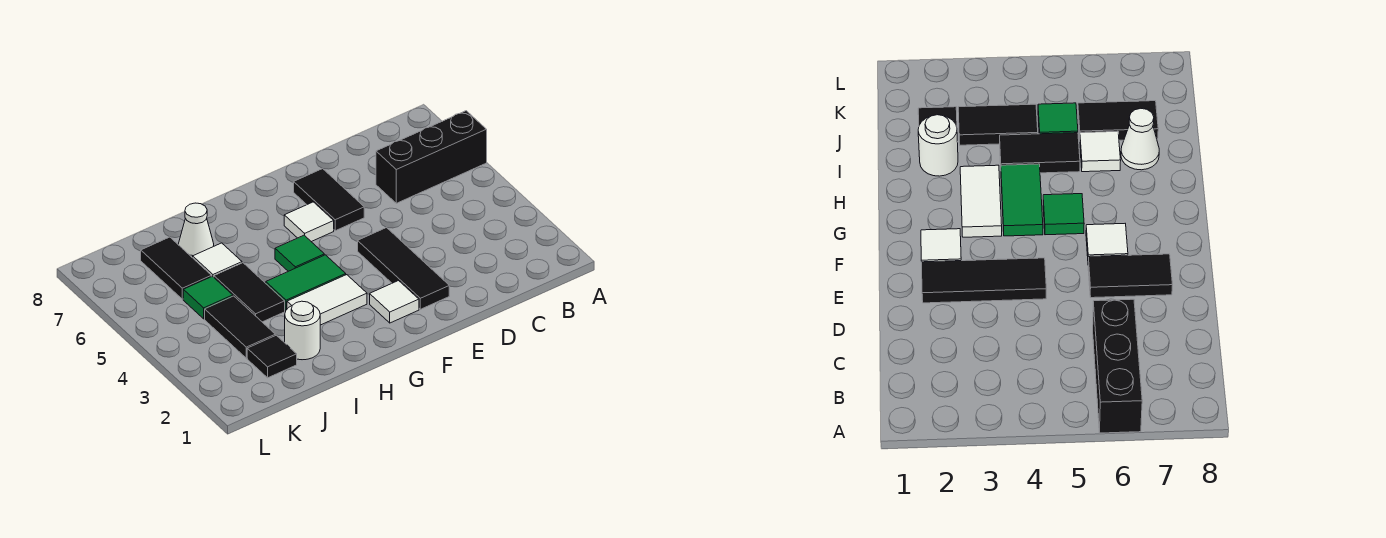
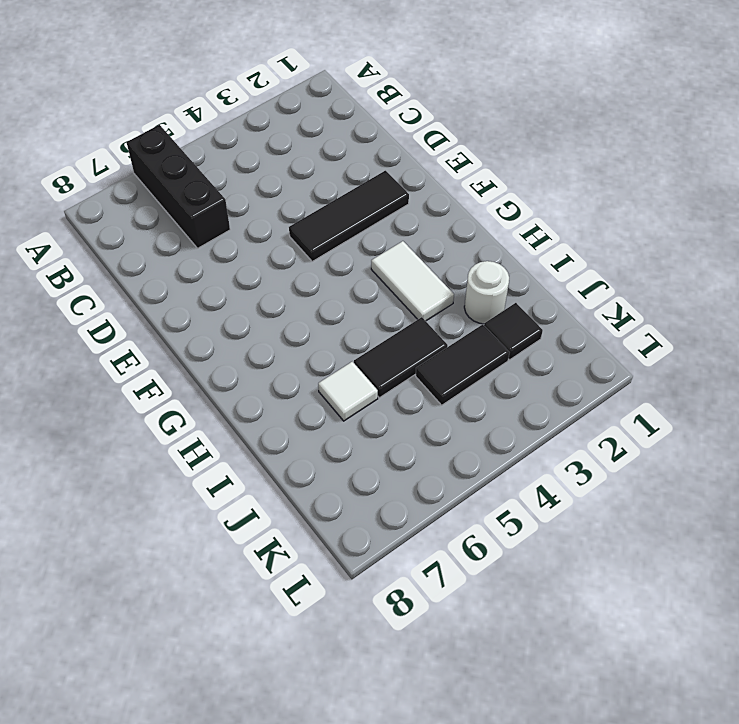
none -> black tile E6:E7 level 1
none -> white tile F2 level 1
none -> white tile F6 level 1

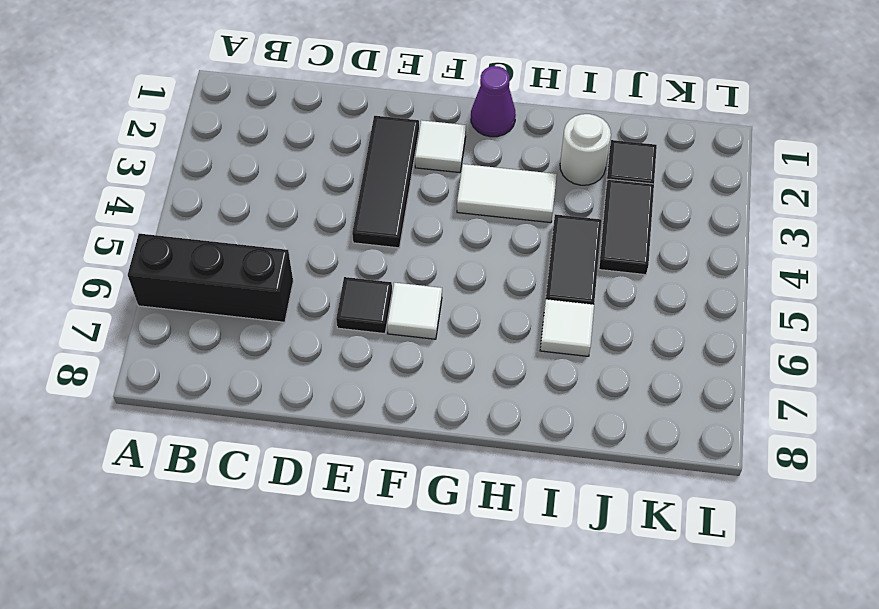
black tile E6 level 1 -> black tile E6:E7 level 1
purple cone G1 level 1 -> none
none -> green tile G4:H4 level 1
none -> green tile G5 level 1
none -> white cone I7 level 1

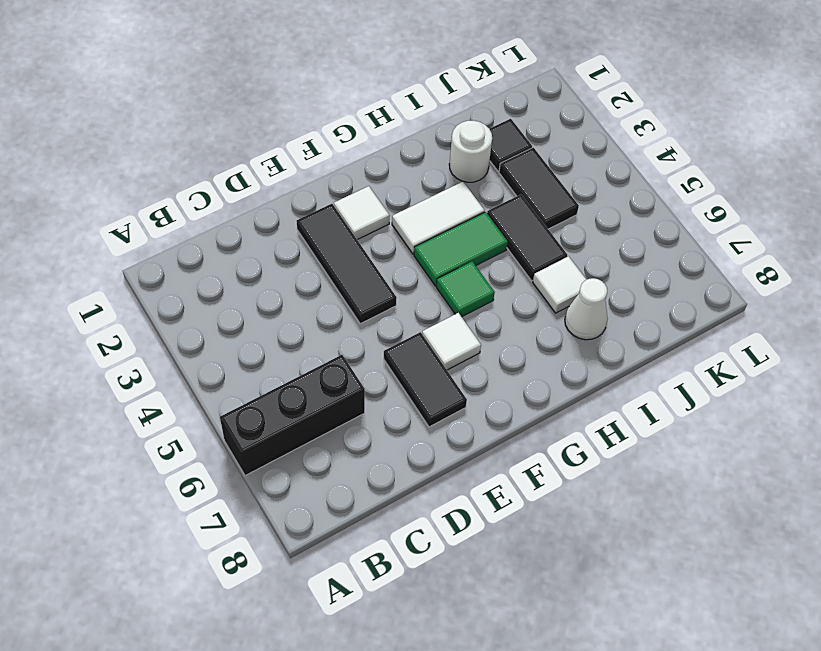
none -> green tile J5 level 1
none -> black tile J6:J7 level 1

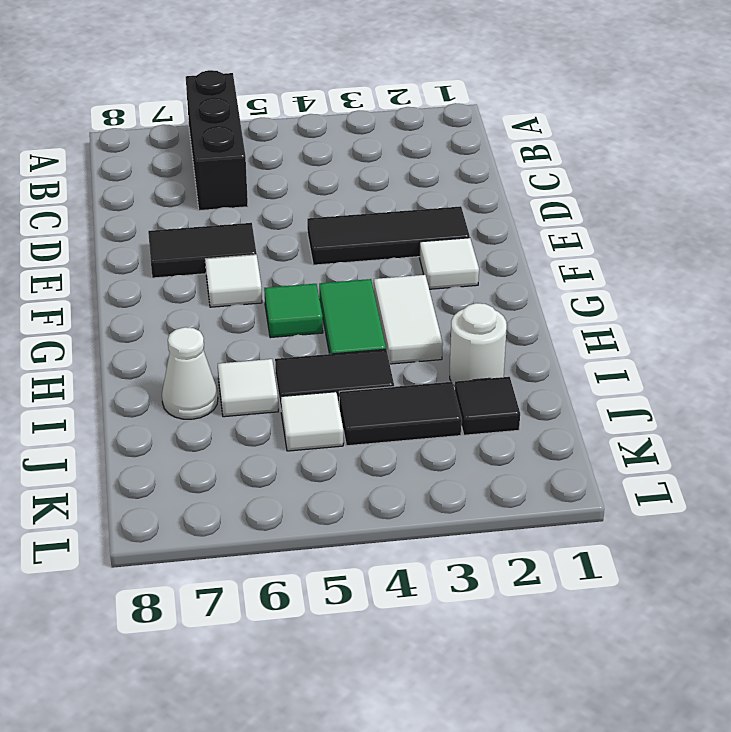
white tile J5 level 1 -> green tile J5 level 1
none -> black tile J6:J7 level 1

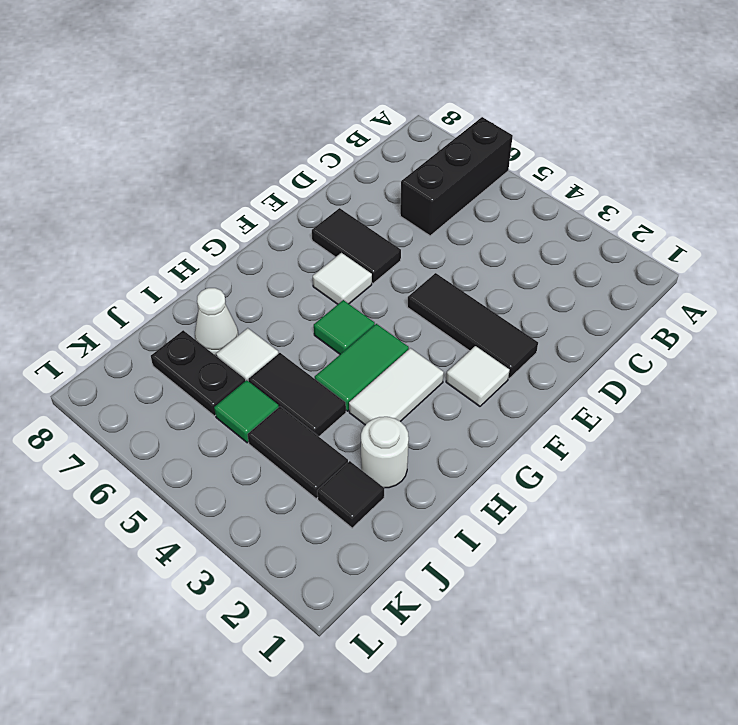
black plate J6:J7 level 1 -> black tile J6:J7 level 1

